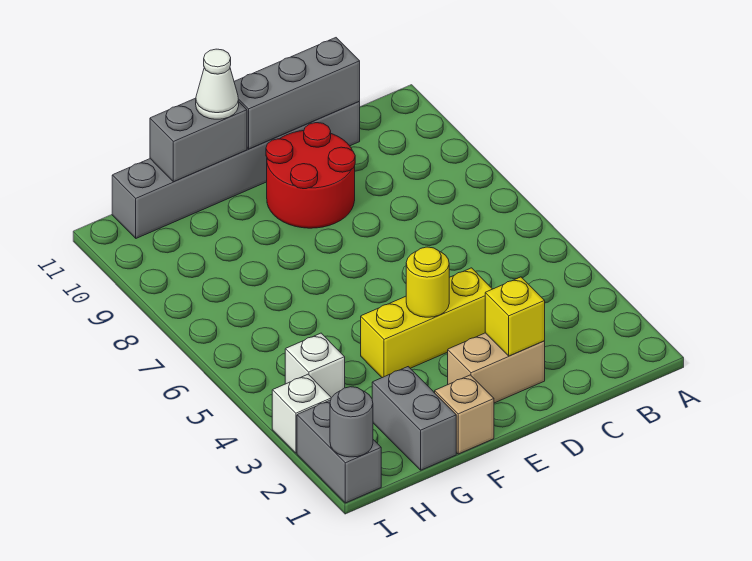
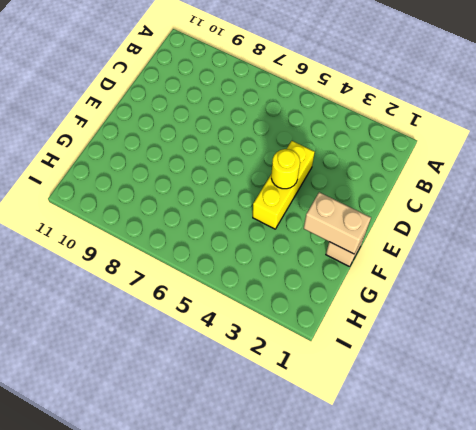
tan brick F1:F2 level 2 -> tan brick D2:E2 level 1
none -> grey brick C11:H11 level 1
none -> red round brick D9:E10 level 1
none -> grey brick G1:G2 level 1

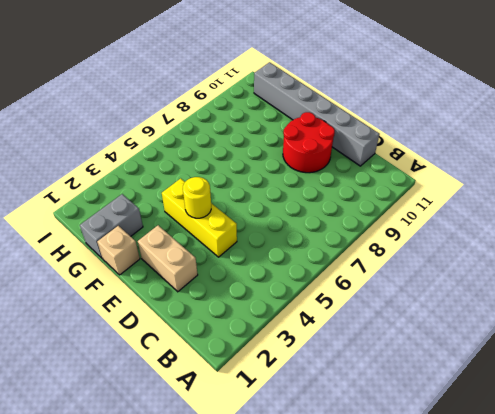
none -> white brick H4 level 1
none -> grey brick I1:I2 level 1
none -> white brick I3 level 1

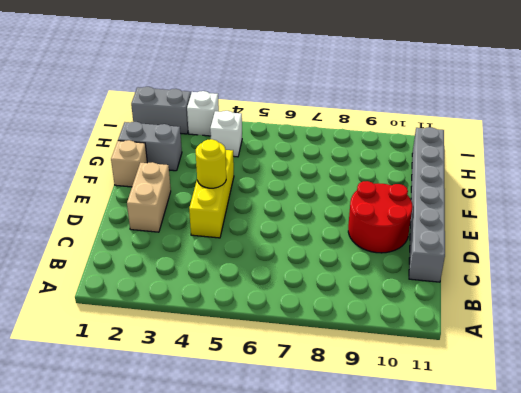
none -> grey brick C11:E11 level 2
none -> yellow brick D2 level 2
none -> grey brick F11:G11 level 2

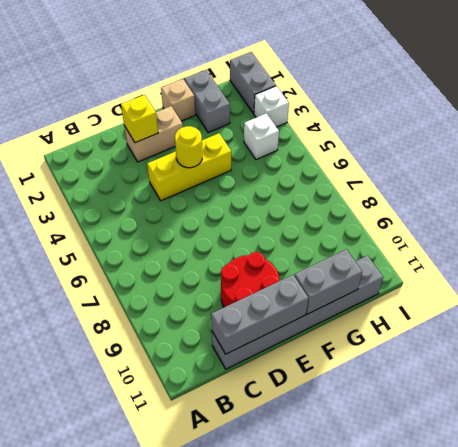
none -> grey round brick I1 level 2
none -> white cone F11 level 3

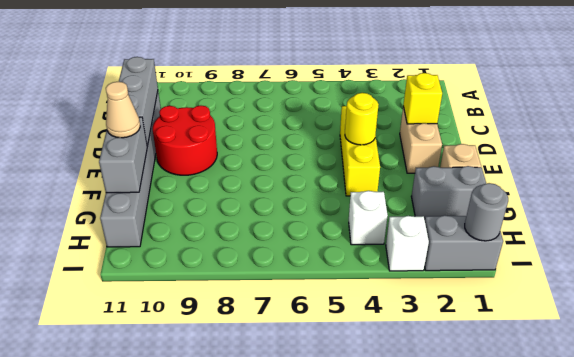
tan cone F11 level 3 -> white cone F11 level 3

